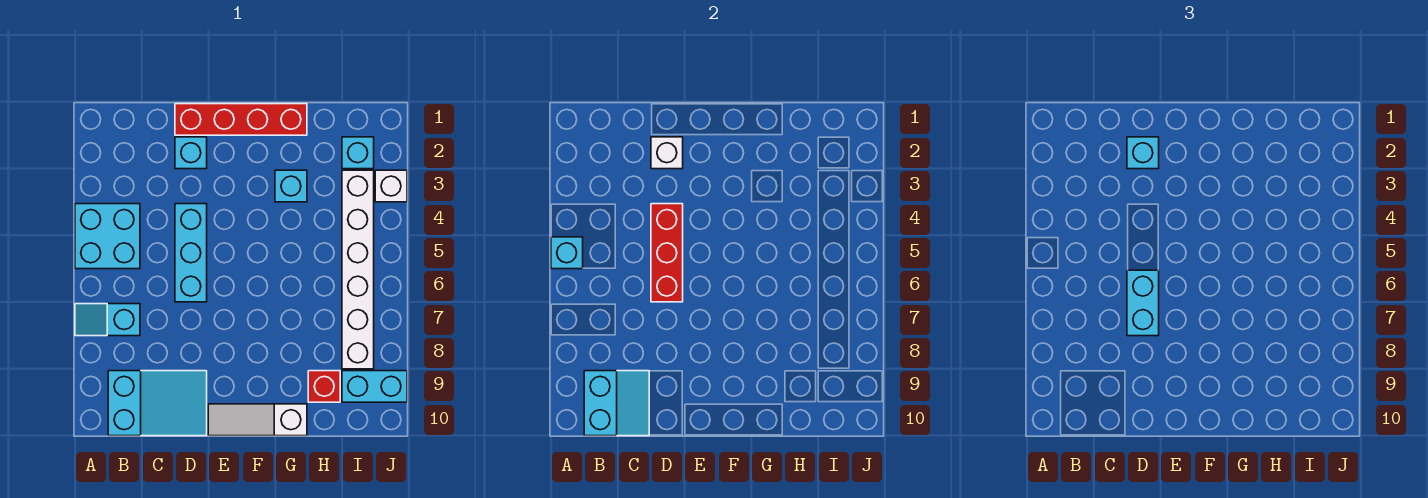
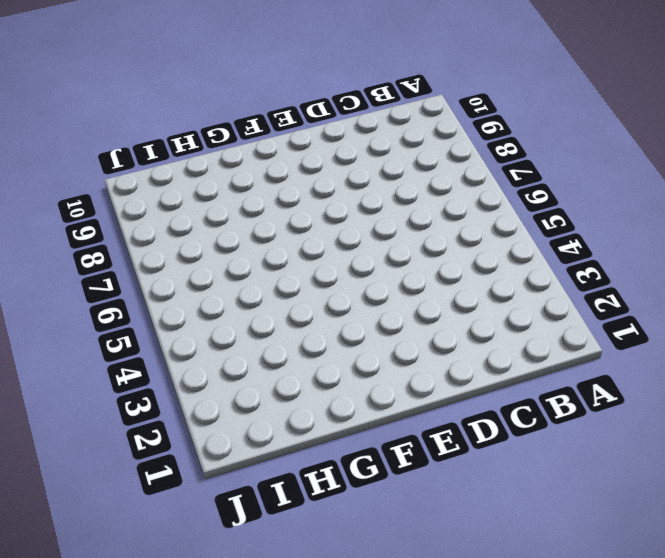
none -> cyan brick A4:B5 level 1
none -> cyan slope A7:B7 level 1 top B
none -> cyan slope B9:D10 level 1 top B

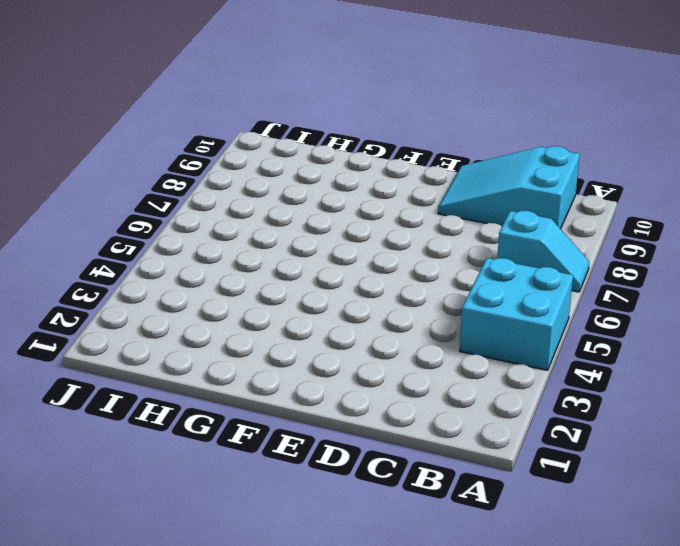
none -> red brick D1:G1 level 1
none -> cyan brick D2 level 1
none -> cyan brick D4:D6 level 1

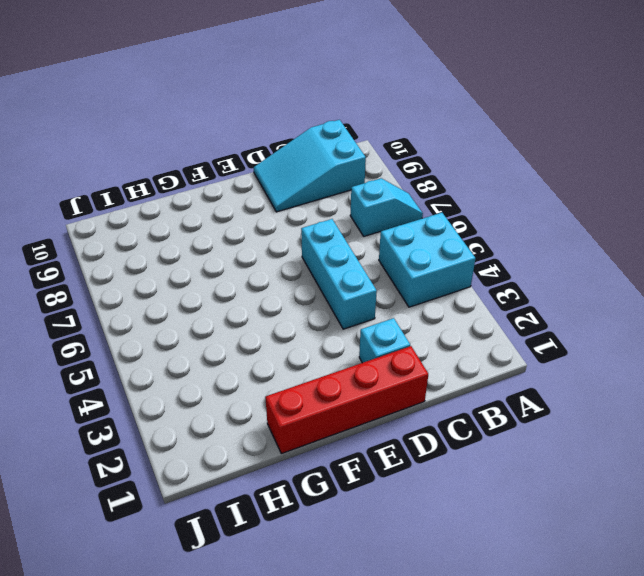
none -> white slope E10:G10 level 1 top G
none -> cyan brick G3 level 1
none -> red brick H9 level 1

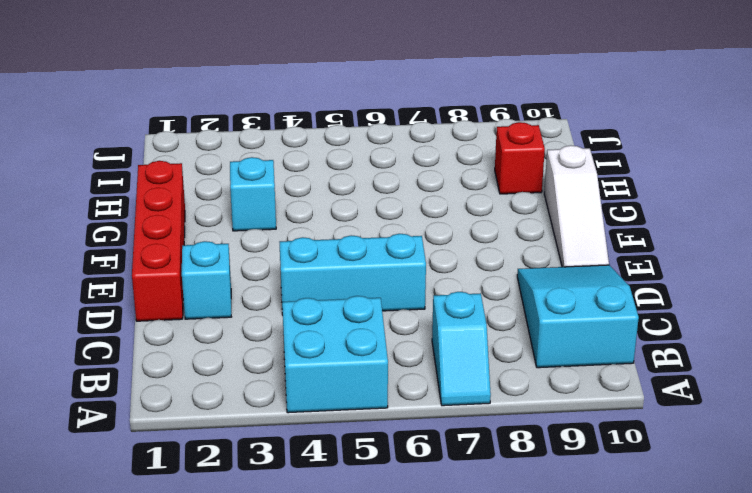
none -> cyan brick I2 level 1
none -> white brick I3:I8 level 1
none -> cyan brick I9:J9 level 1

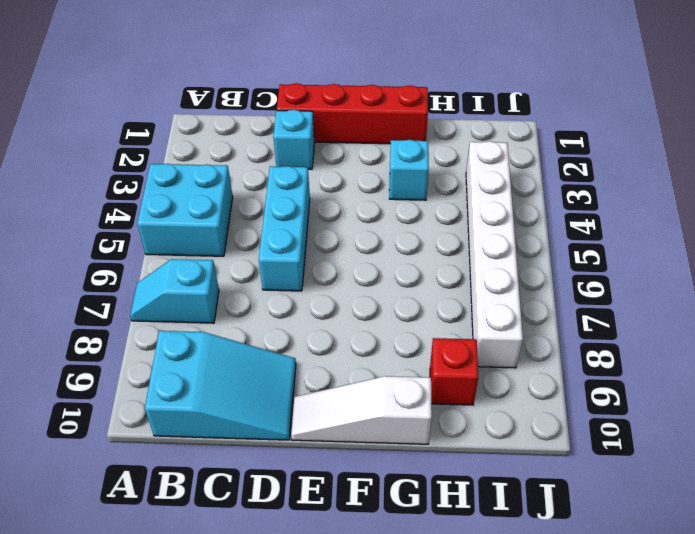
none -> cyan brick I2 level 1
none -> cyan brick I9:J9 level 1
none -> white brick J3 level 1

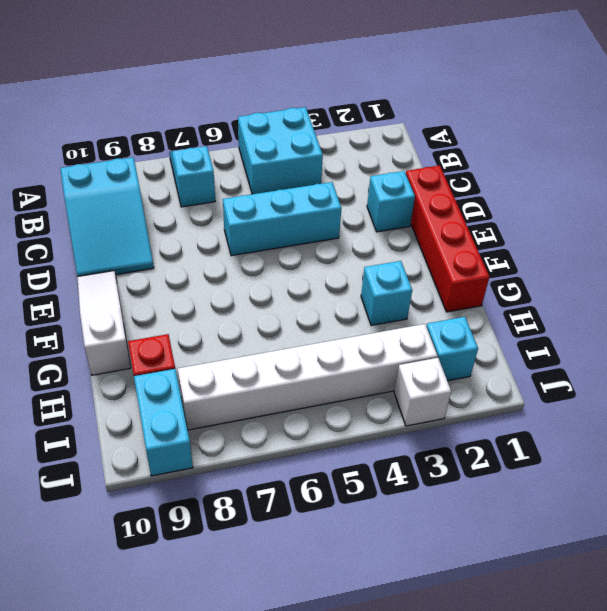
none -> cyan brick A5 level 2
none -> cyan slope B9:C10 level 2 top B
none -> white brick D2 level 2

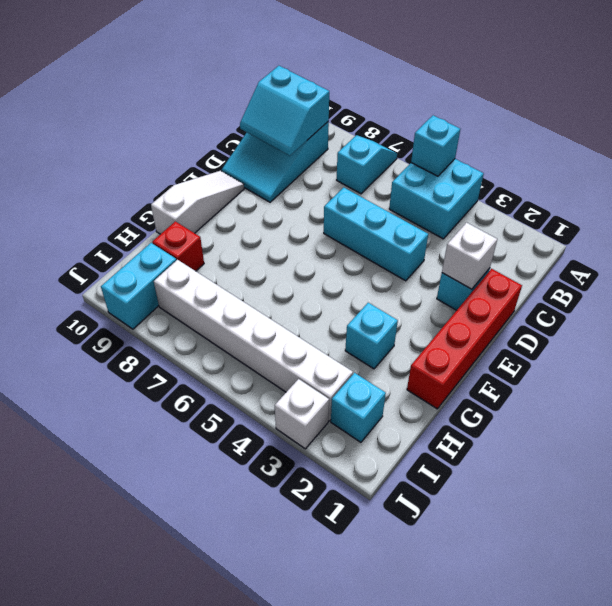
none -> red brick D4:D6 level 2
none -> cyan brick D2 level 3
none -> cyan brick D6:D7 level 3

